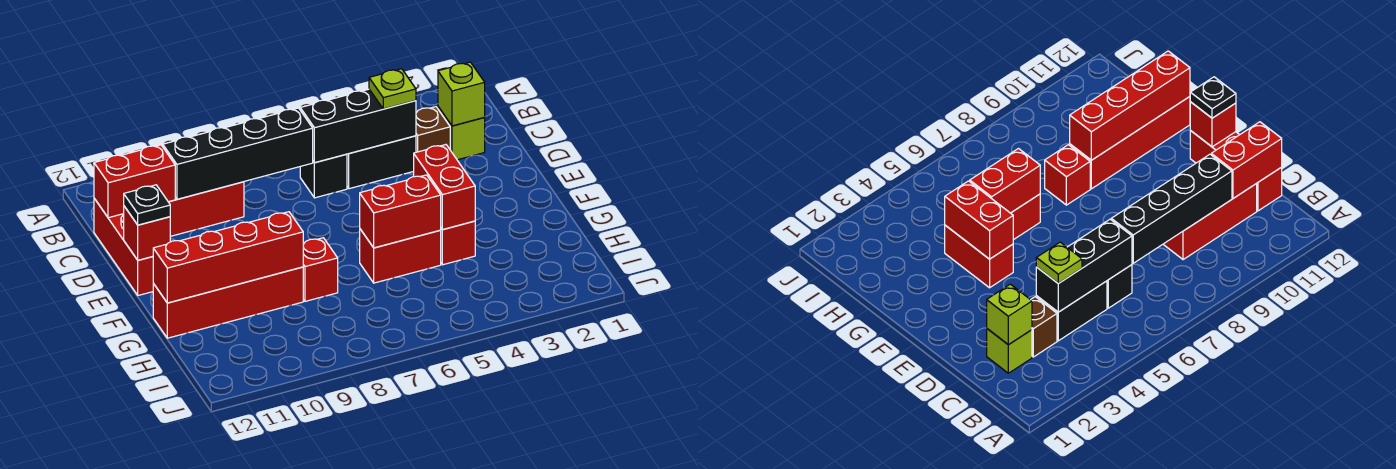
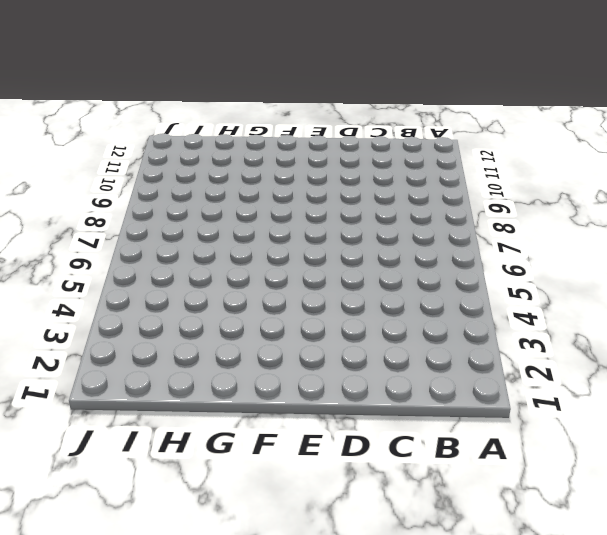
none -> lime brick C2 level 1
none -> brown brick C3 level 1
none -> black brick C4:C5 level 1

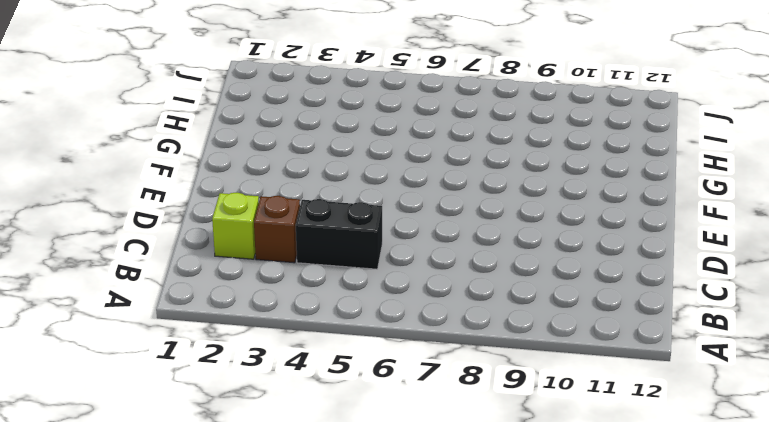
none -> black brick C6 level 1
none -> red brick C9:C11 level 1
none -> red brick C12:E12 level 1

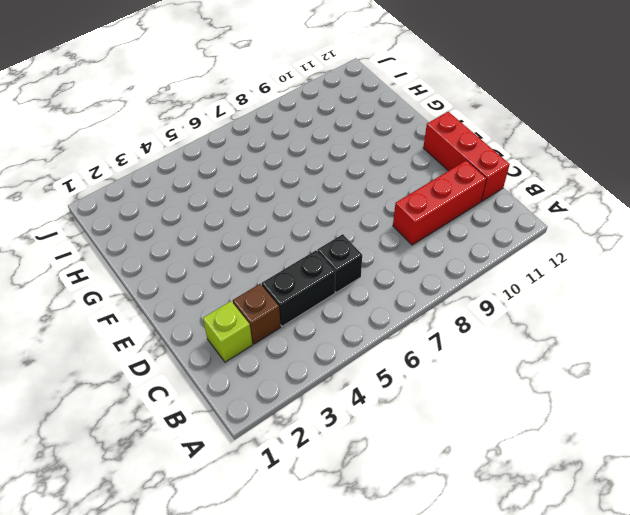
none -> red brick F4:G4 level 1
none -> red brick G5:G6 level 1
none -> red brick G8 level 1

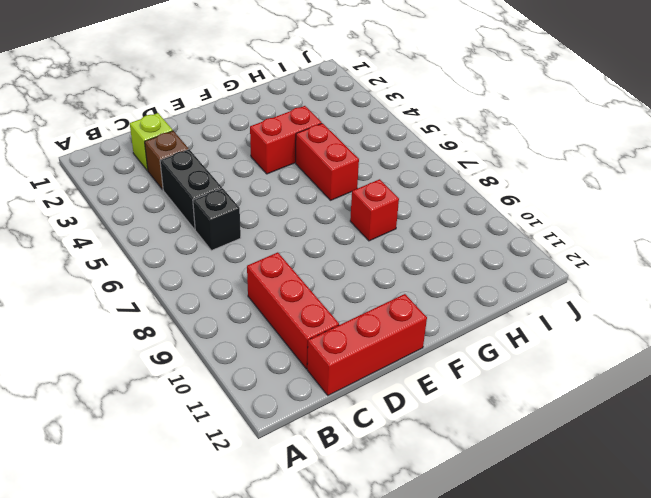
none -> red brick G9:G12 level 1
none -> lime brick C2 level 2
none -> black brick C4:C6 level 2

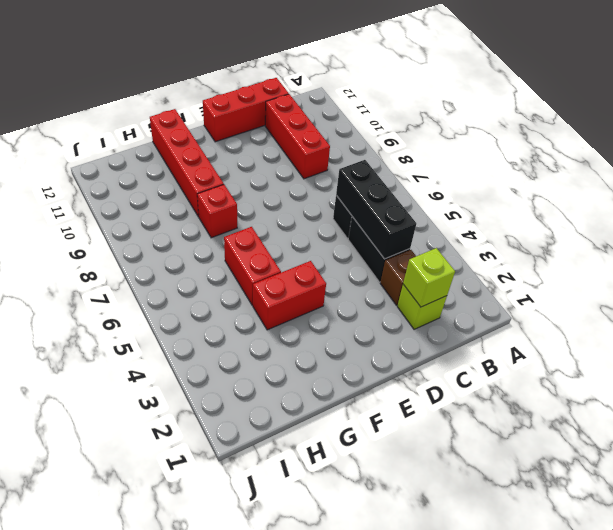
none -> black brick C7:C10 level 2
none -> red brick C11:C12 level 2
none -> red brick E12 level 2

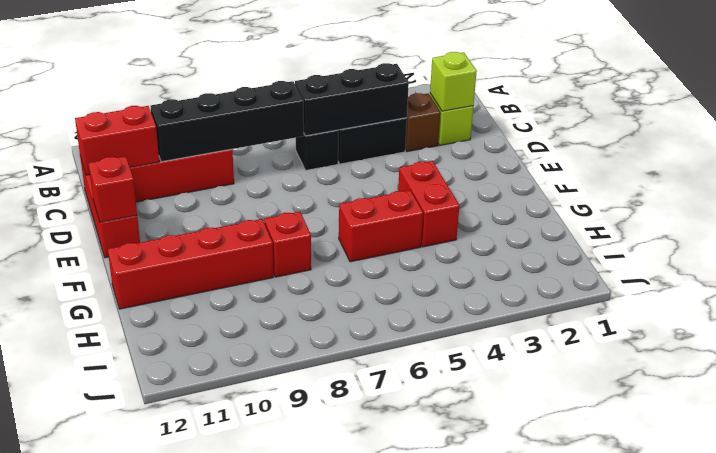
none -> red brick F4:G4 level 2
none -> red brick G5:G6 level 2
none -> red brick G9:G12 level 2

